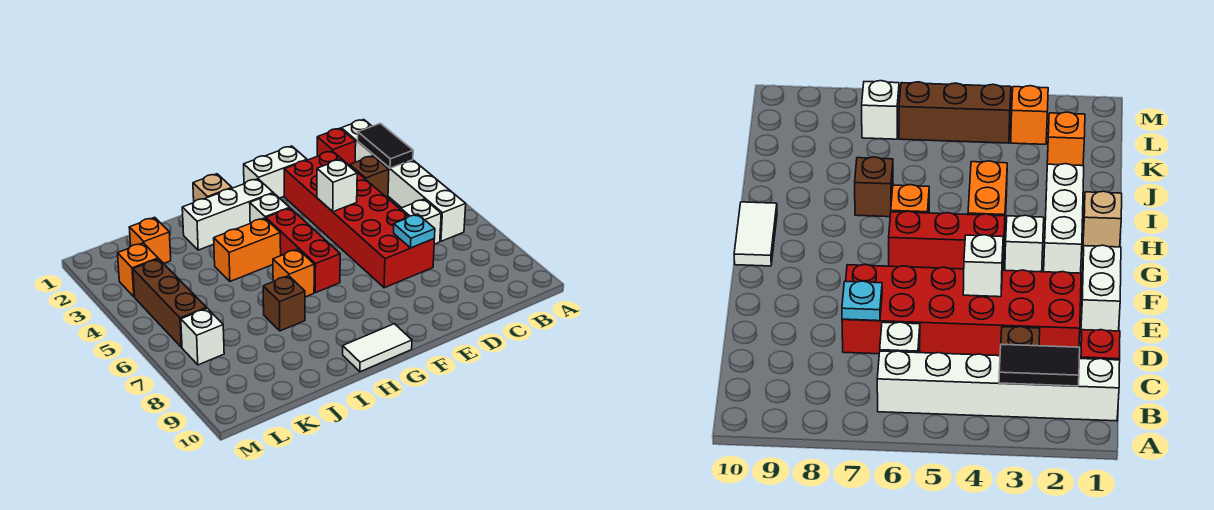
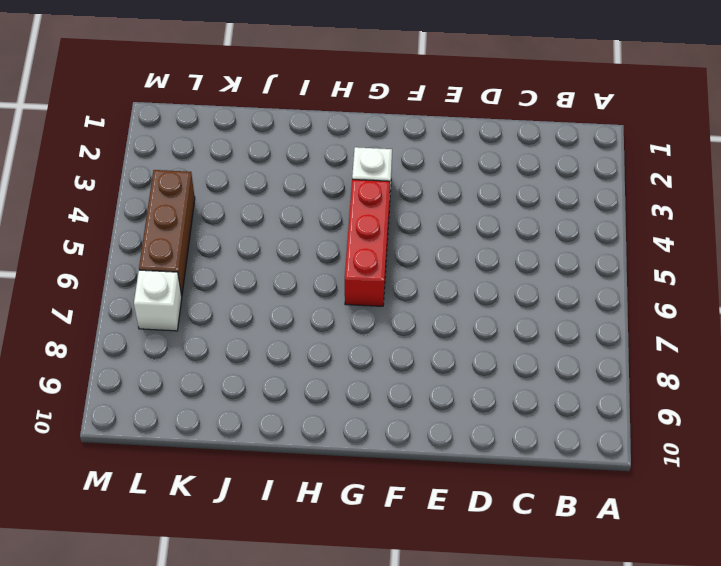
none -> white brick B1:B6 level 1
none -> red brick C1 level 1
none -> brown brick C3 level 1

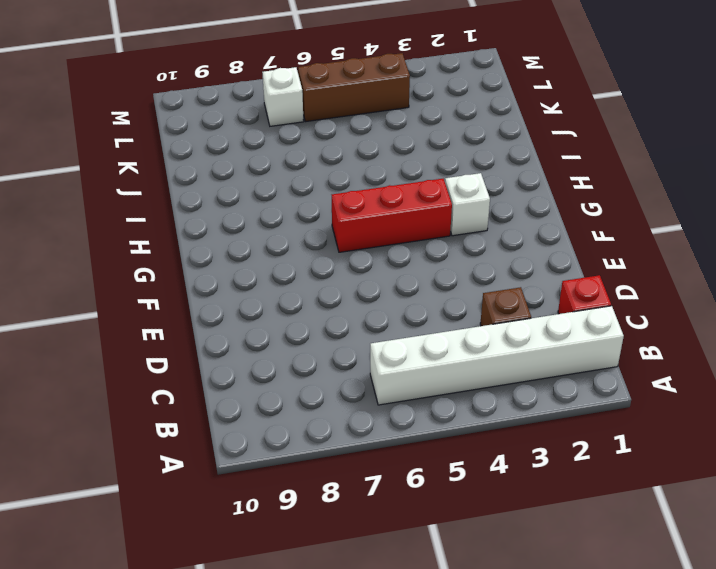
none -> white brick C6 level 1
none -> red brick D2:E7 level 1
none -> white brick E1:F1 level 1

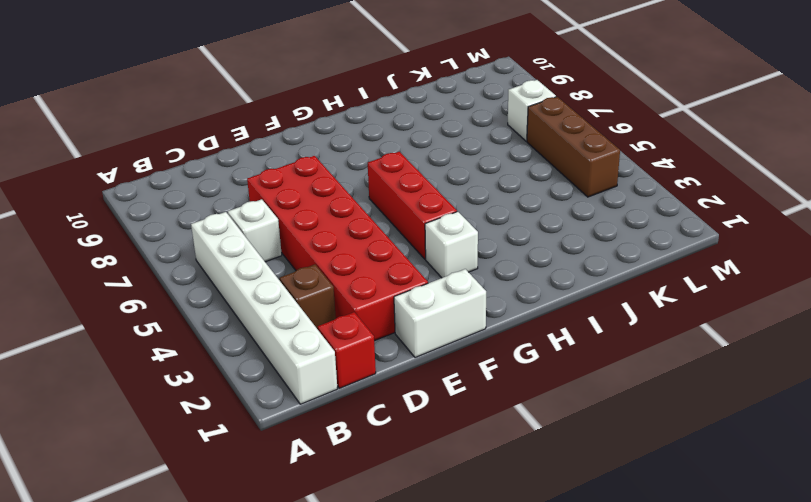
none -> white brick G2:I2 level 1
none -> white tile G10:H10 level 1
none -> tan brick H1 level 1

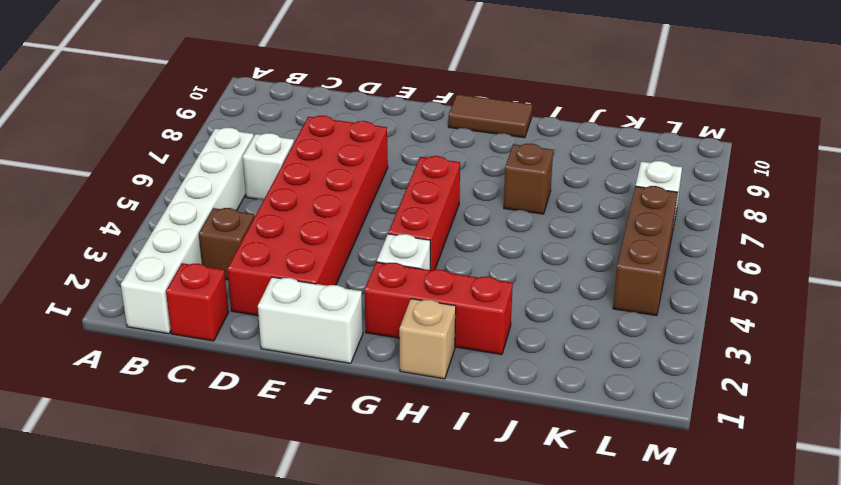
red brick G2:I2 level 1 -> white brick G2:I2 level 1
brown tile G10:H10 level 1 -> white tile G10:H10 level 1
none -> orange brick H4:I4 level 1
none -> orange brick H6 level 1
none -> orange brick K2 level 1

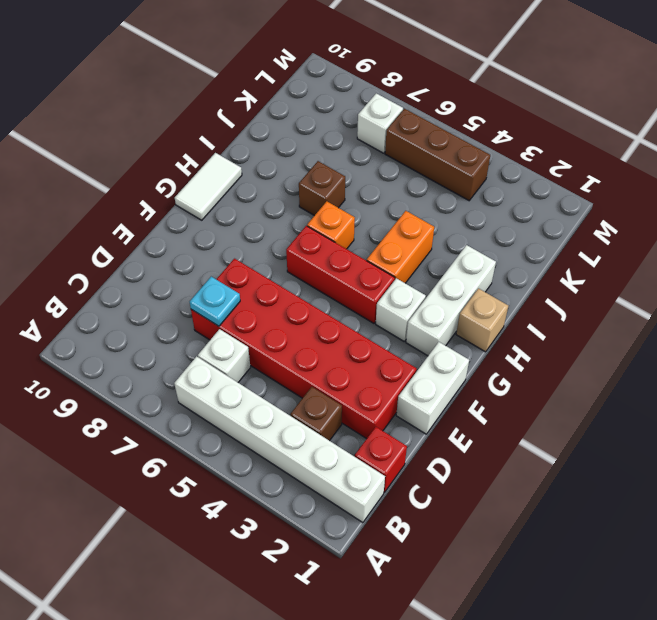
none -> orange brick K2 level 1
none -> orange brick L3 level 1
none -> black tile B2:B3 level 2

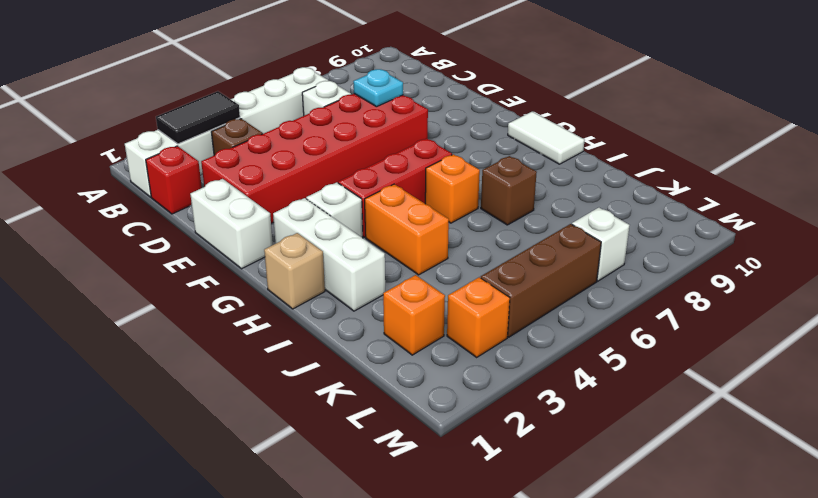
none -> white brick E4 level 2

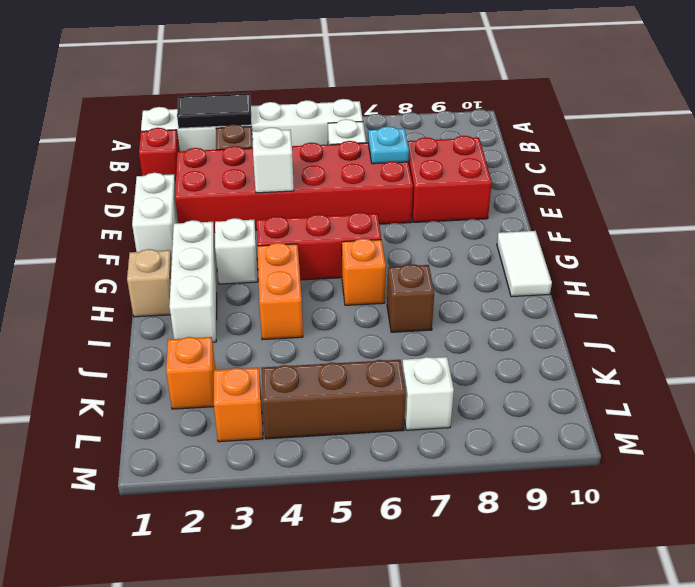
red brick D8:E9 level 1 -> none

